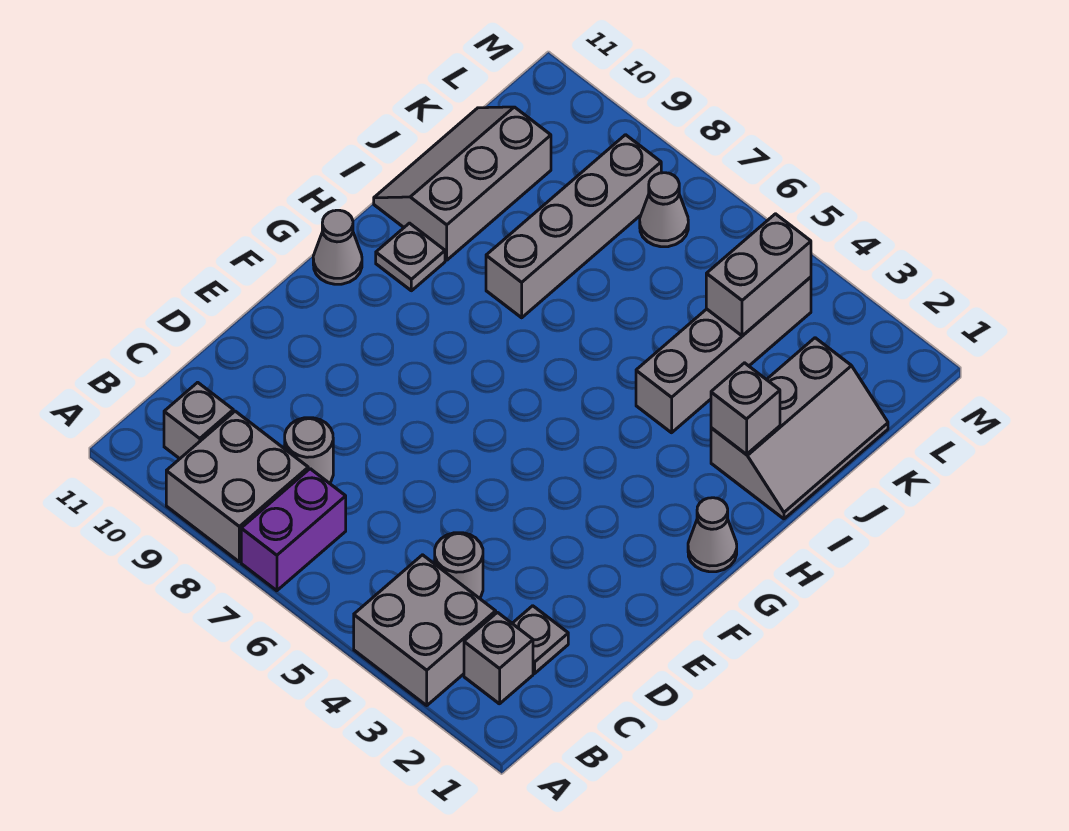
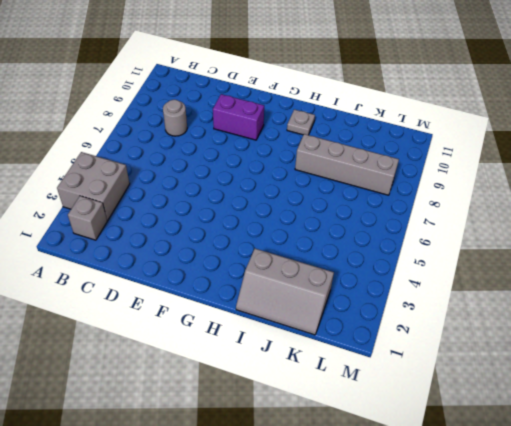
purple brick E9:F9 level 1 -> purple brick A7:B7 level 1
none -> grey brick A8:B9 level 1
none -> grey brick B10 level 1
none -> grey plate C2 level 1

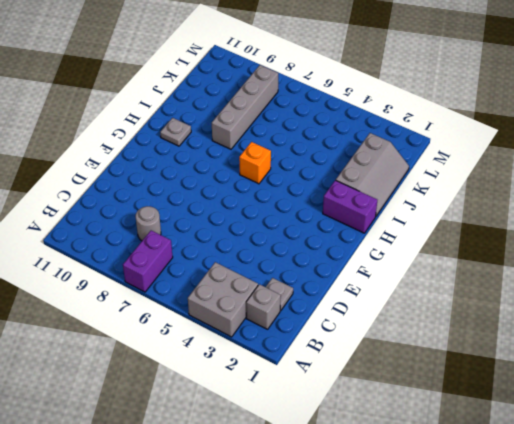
purple brick H1:H2 level 1 -> none
orange brick H6 level 1 -> none
none -> grey brick A8:B9 level 1
none -> grey brick B10 level 1
none -> grey round brick C4 level 1

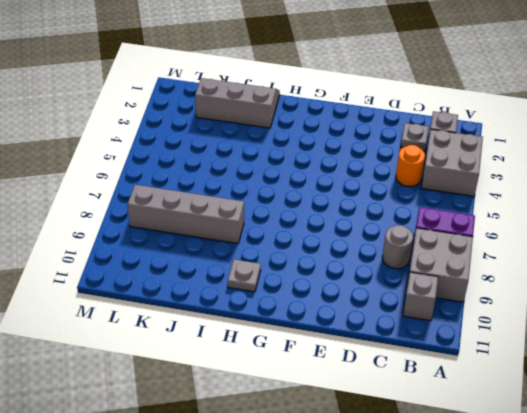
orange round brick C4 level 1 -> grey round brick C4 level 1
none -> grey cone G1 level 1
none -> grey cone G11 level 1
none -> grey brick I4:L4 level 1

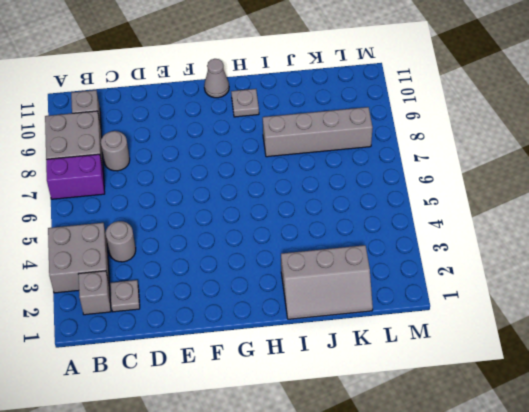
none -> grey cone G1 level 1
none -> grey brick I4:L4 level 1
none -> grey slope I10:K11 level 1 top 10

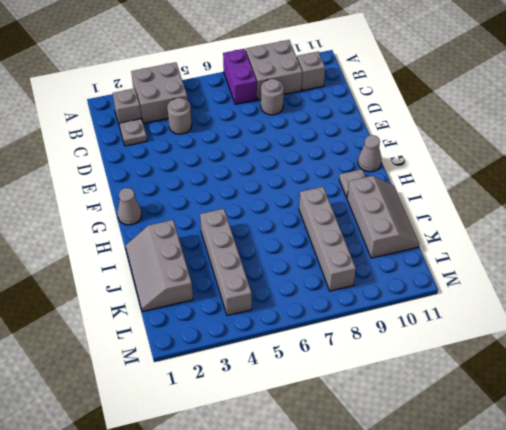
none -> grey cone L7 level 1
none -> grey brick I2 level 2
none -> grey brick K4:L4 level 2

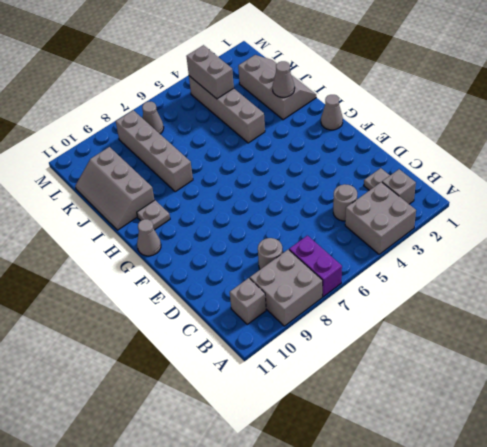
grey cone I2 level 2 -> grey brick I2 level 2

